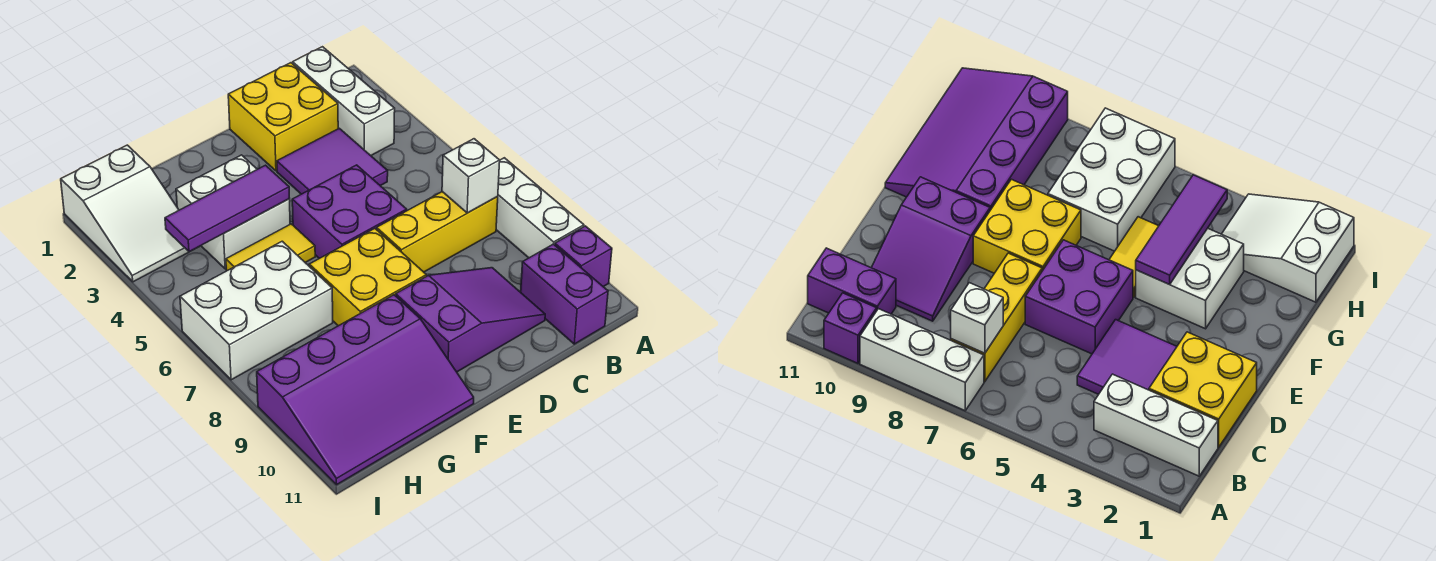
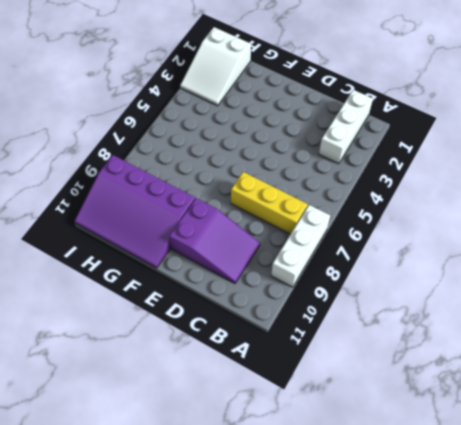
none -> purple brick A10 level 1
none -> purple brick B10:B11 level 1
none -> yellow brick C1:D2 level 1

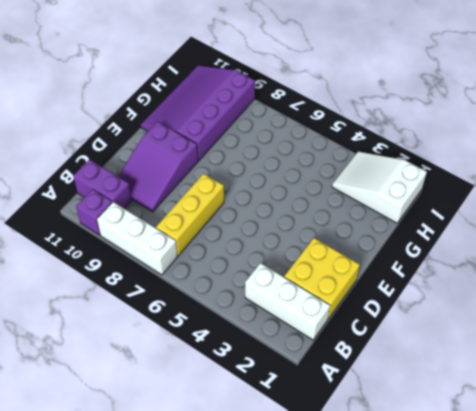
none -> purple tile C3:D4 level 1
none -> purple brick D5:E6 level 1
none -> yellow brick E7:F8 level 1

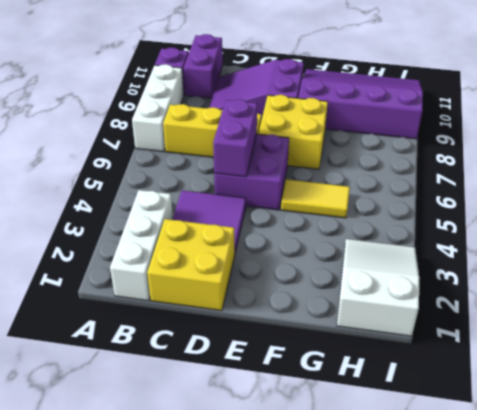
purple brick D5:D6 level 2 -> none
none -> white brick F3:G4 level 1
none -> white brick G6:I7 level 1
none -> white brick B7 level 2

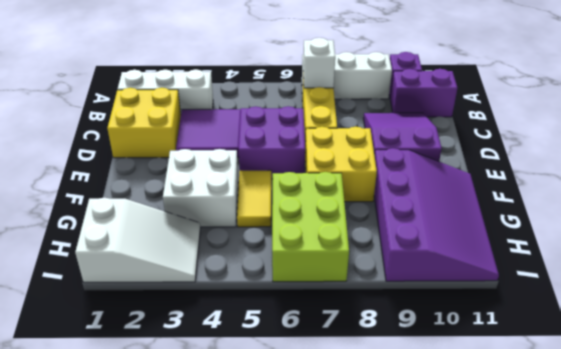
lime brick G6:I7 level 1 -> white brick G6:I7 level 1
none -> purple tile F4:H4 level 2

